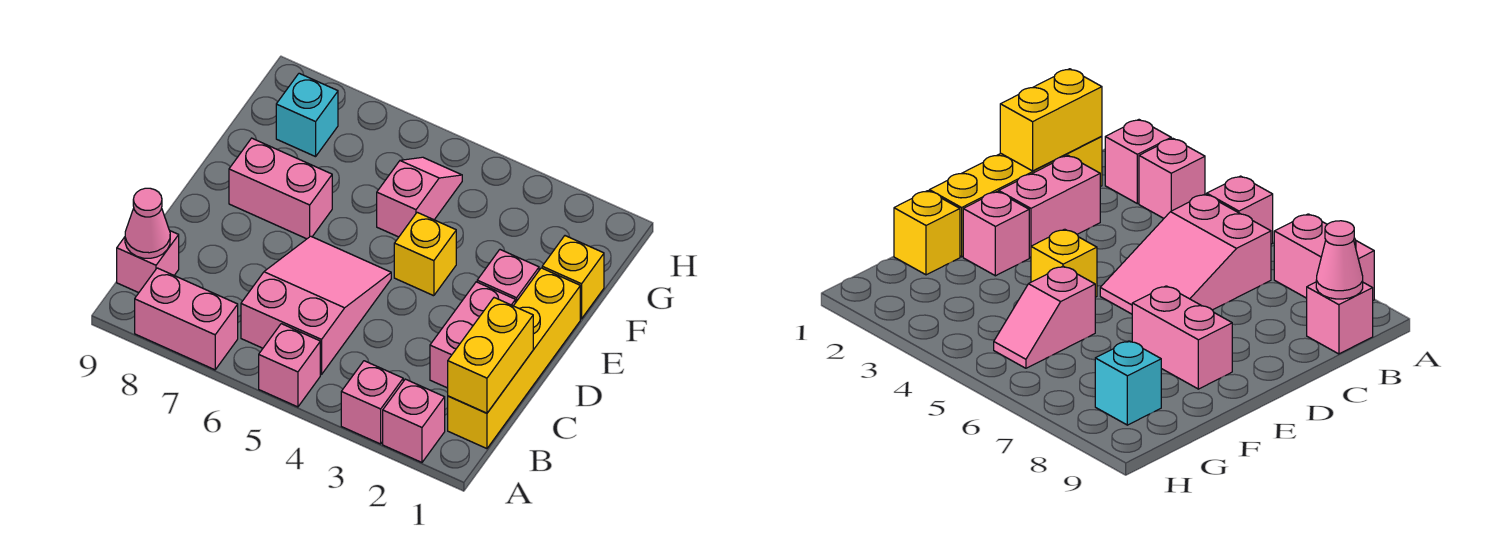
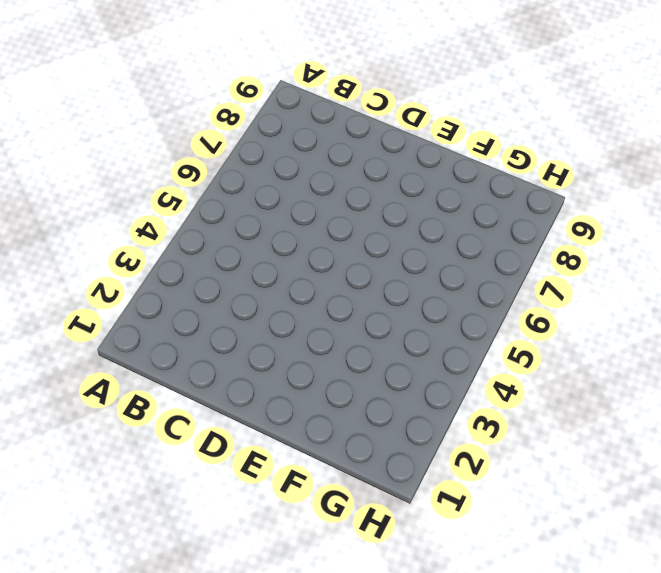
none -> pink brick A2 level 1
none -> pink brick A3 level 1
none -> pink brick A5 level 1

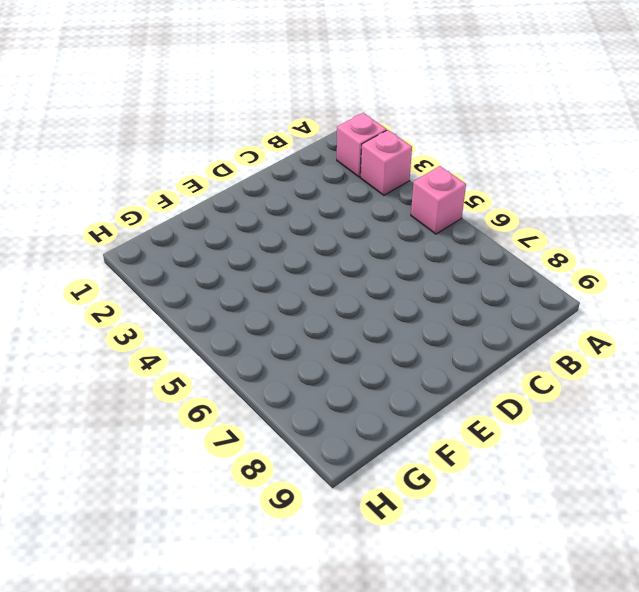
none -> pink brick A7:A8 level 1
none -> yellow brick B1:E1 level 1
none -> pink slope B5:D6 level 1 top B

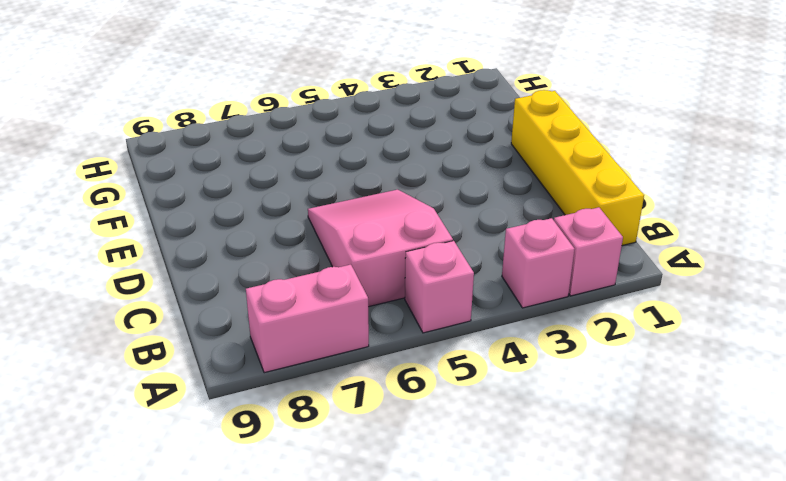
none -> pink brick B9 level 1
none -> pink brick C2:D2 level 1
none -> pink brick E2 level 1

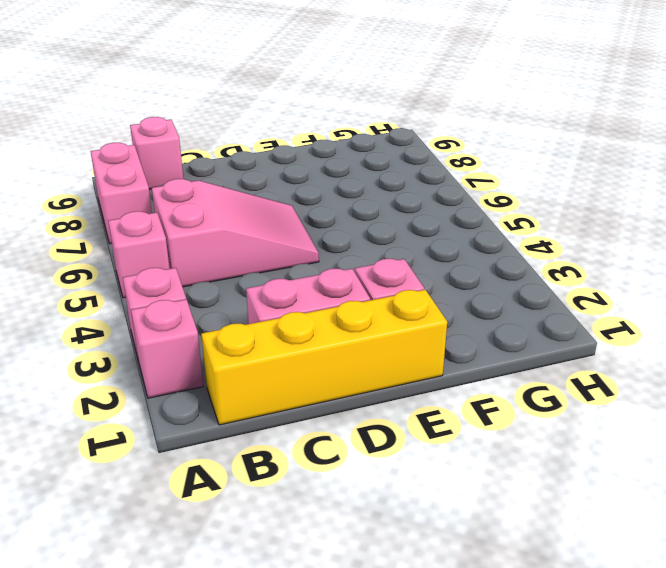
none -> yellow brick E4 level 1
none -> pink brick E7:E8 level 1
none -> yellow brick F1 level 1

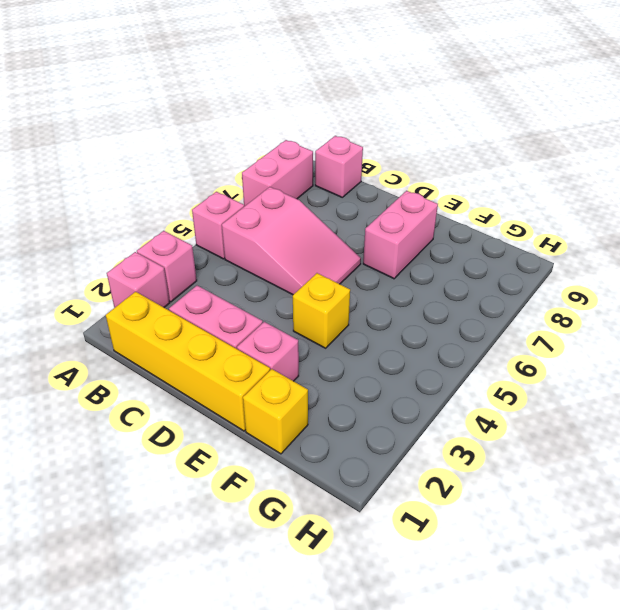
none -> pink slope F5:G5 level 1 top F
none -> cyan brick G8 level 1
none -> yellow brick B1:C1 level 2

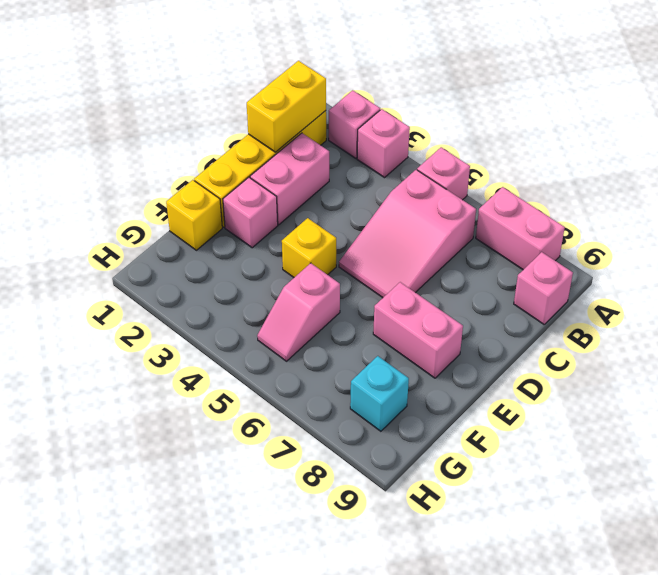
none -> pink cone B9 level 2

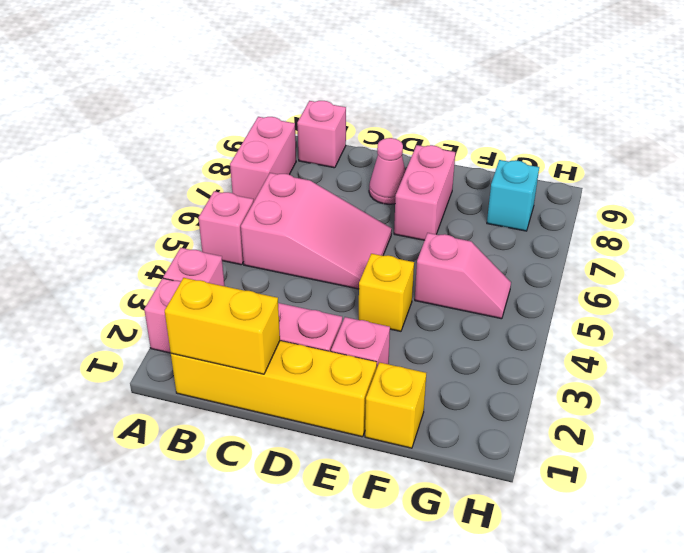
pink cone D8 level 1 -> pink cone B9 level 2

